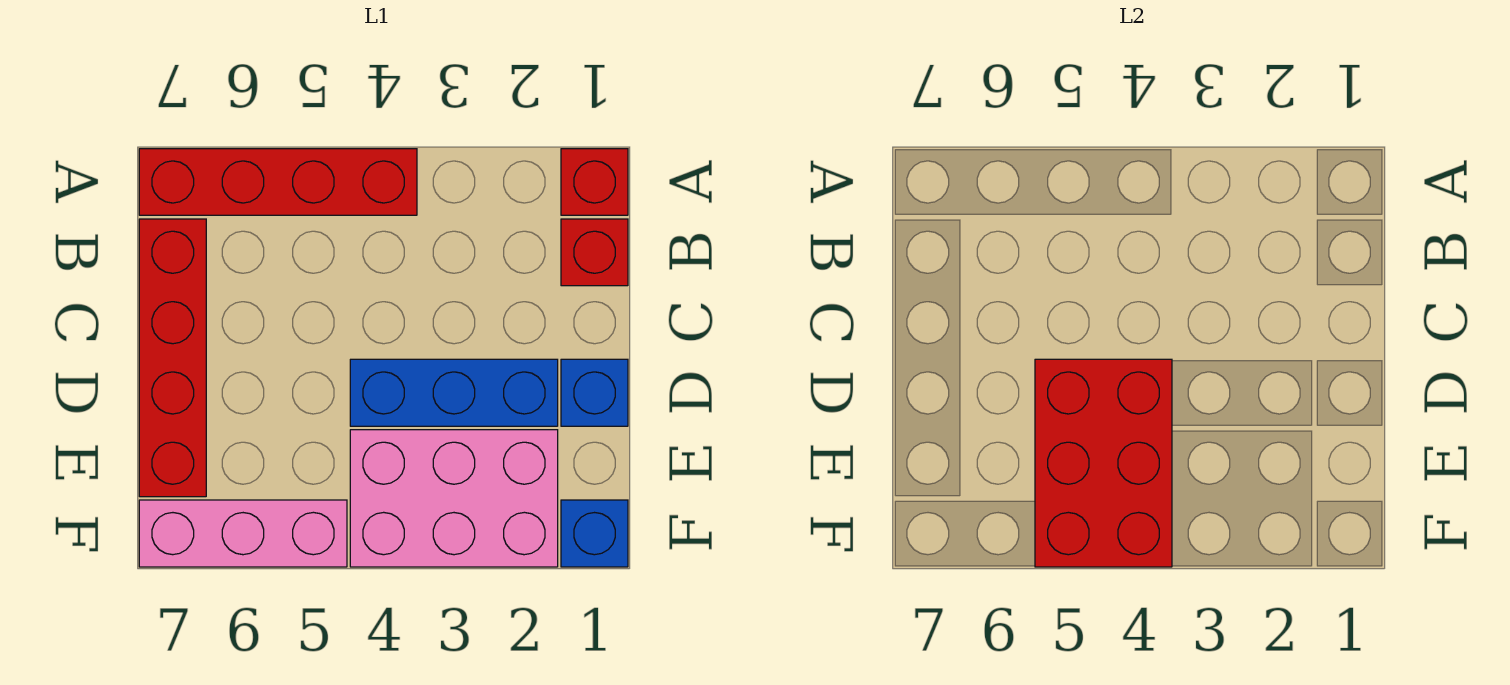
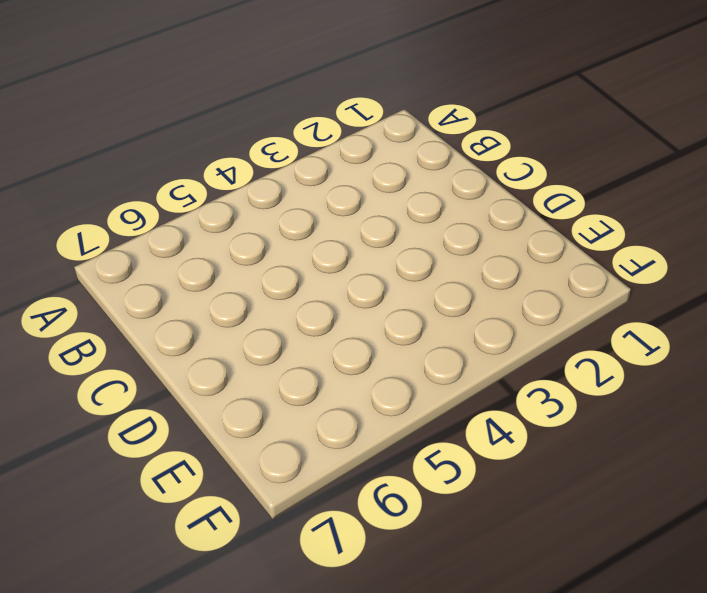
none -> red brick A1 level 1
none -> red brick A4:A7 level 1

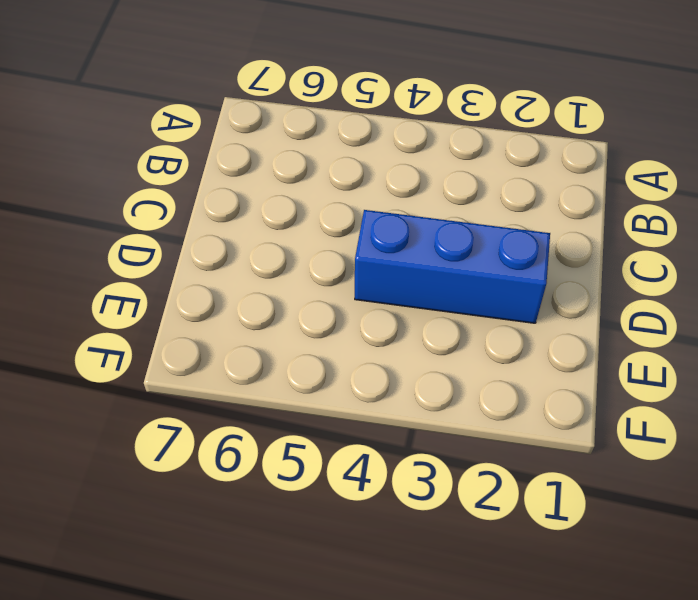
none -> red brick A1 level 1
none -> red brick A4:A7 level 1

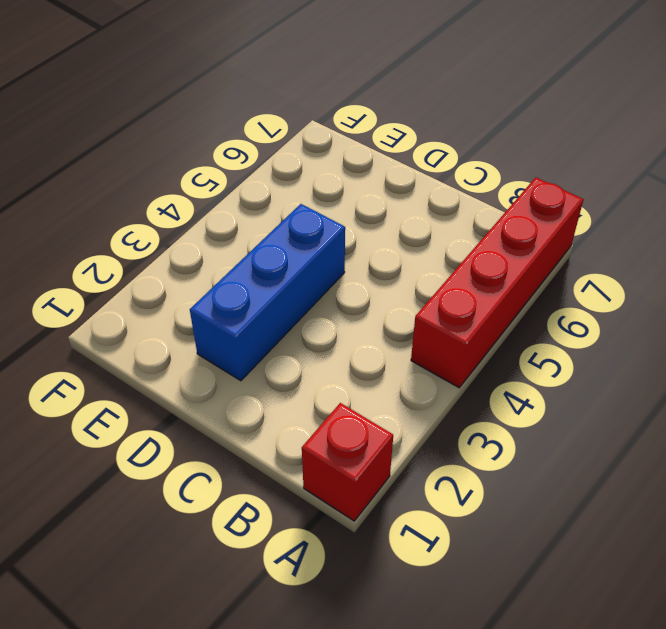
none -> red brick B1 level 1
none -> red brick B7:E7 level 1

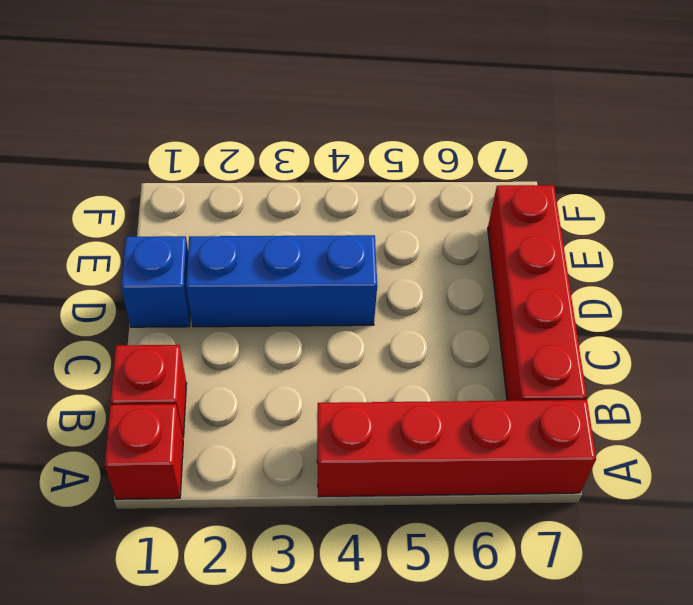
none -> pink brick E2:F4 level 1
none -> blue brick F1 level 1

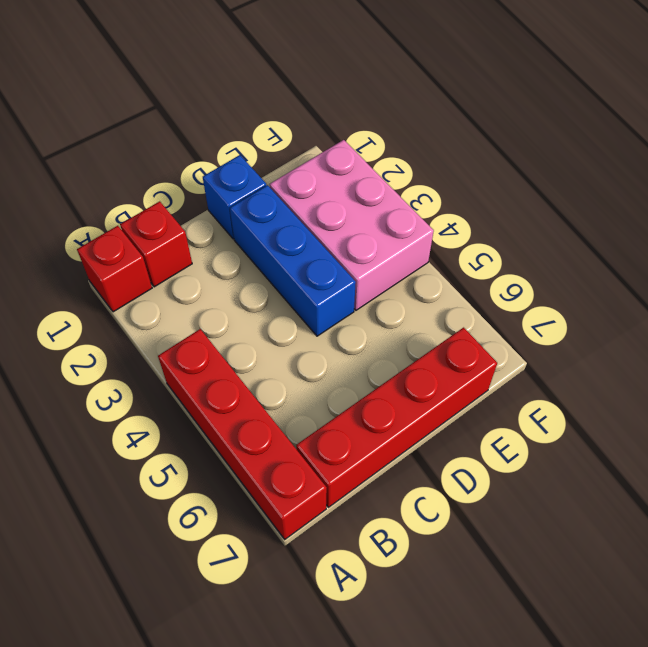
none -> blue brick F1 level 1
none -> pink brick F5:F7 level 1

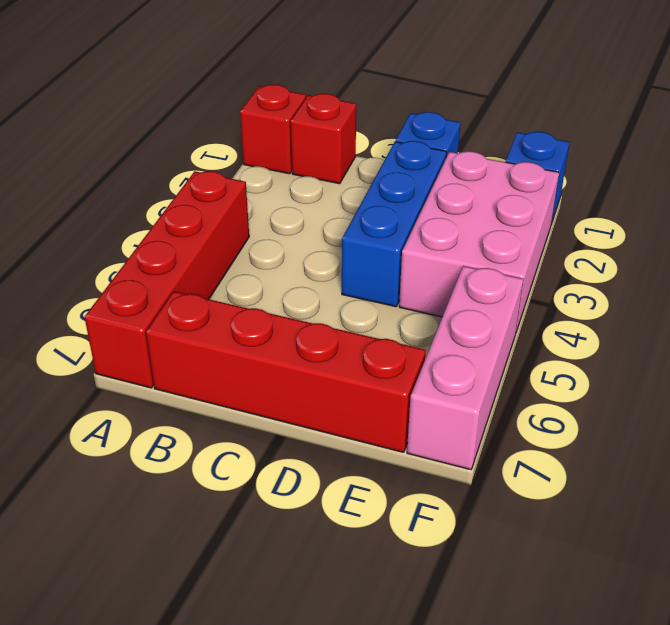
none -> red brick D4:F5 level 2

